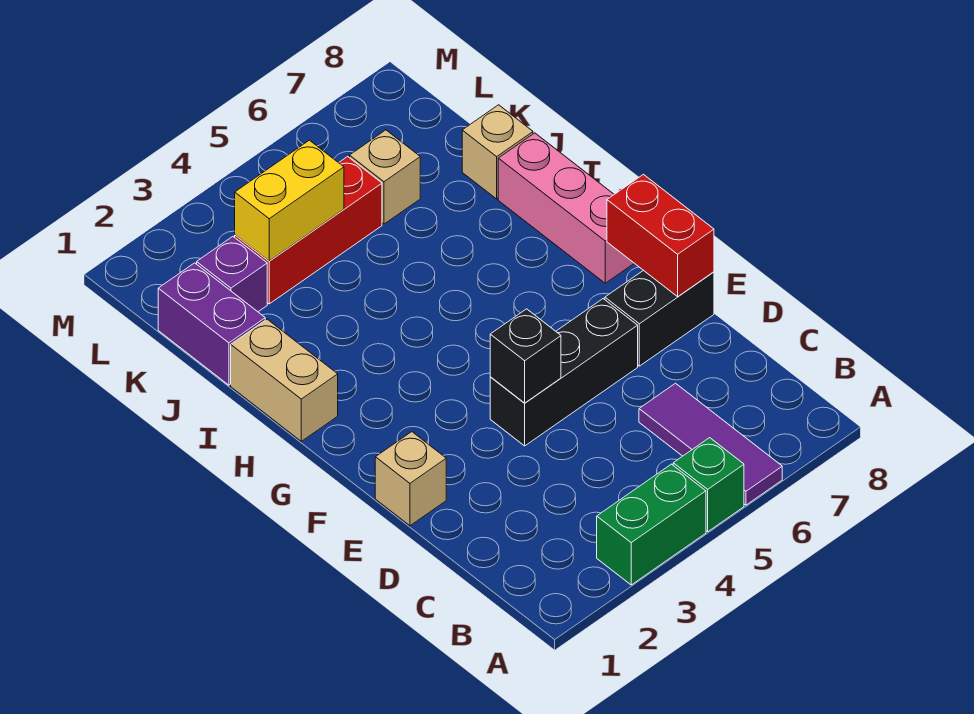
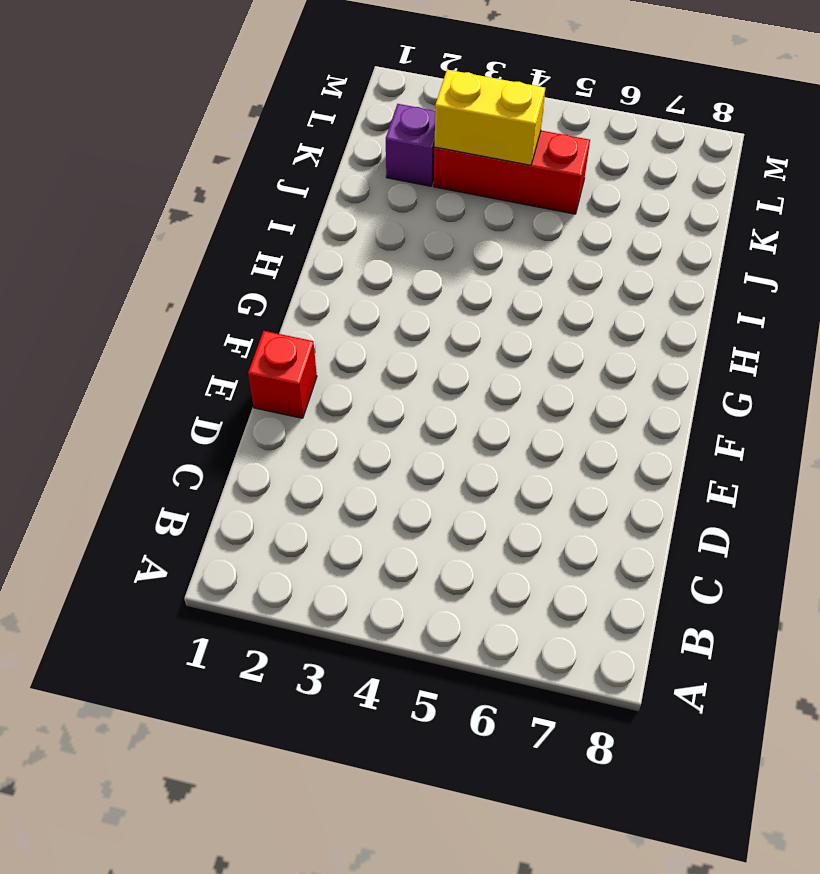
red brick E1 level 1 -> tan brick E1 level 1
none -> green brick A3:A4 level 1
none -> green brick A5 level 1
none -> purple tile A6:C6 level 1

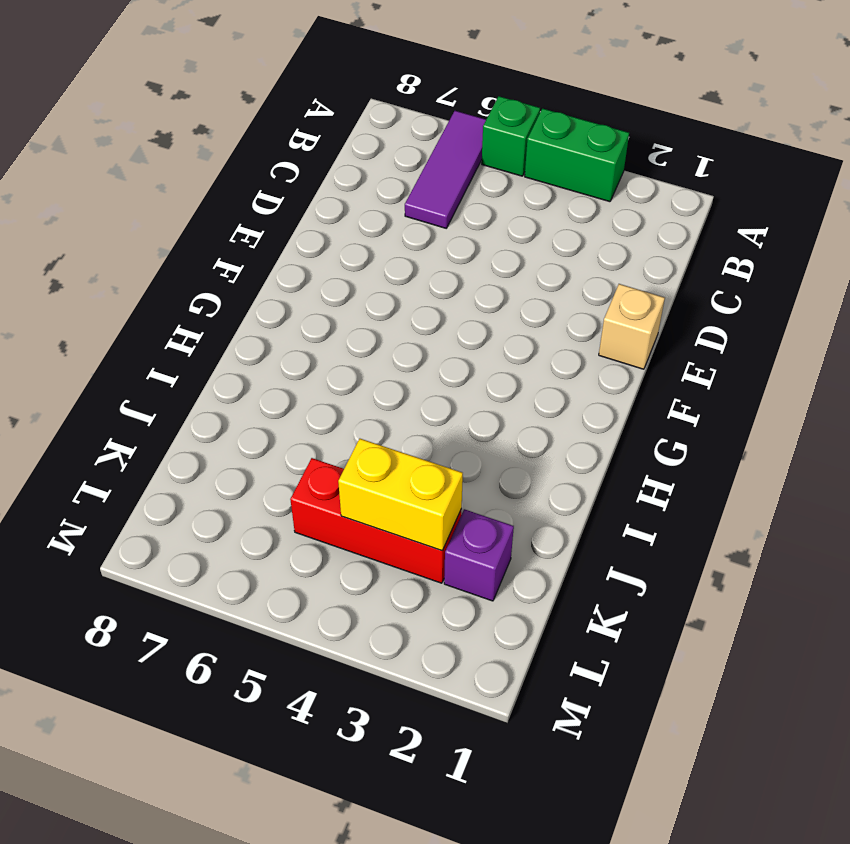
none -> black brick E4:E6 level 1
none -> black brick E7:E8 level 1
none -> pink brick G8:I8 level 1

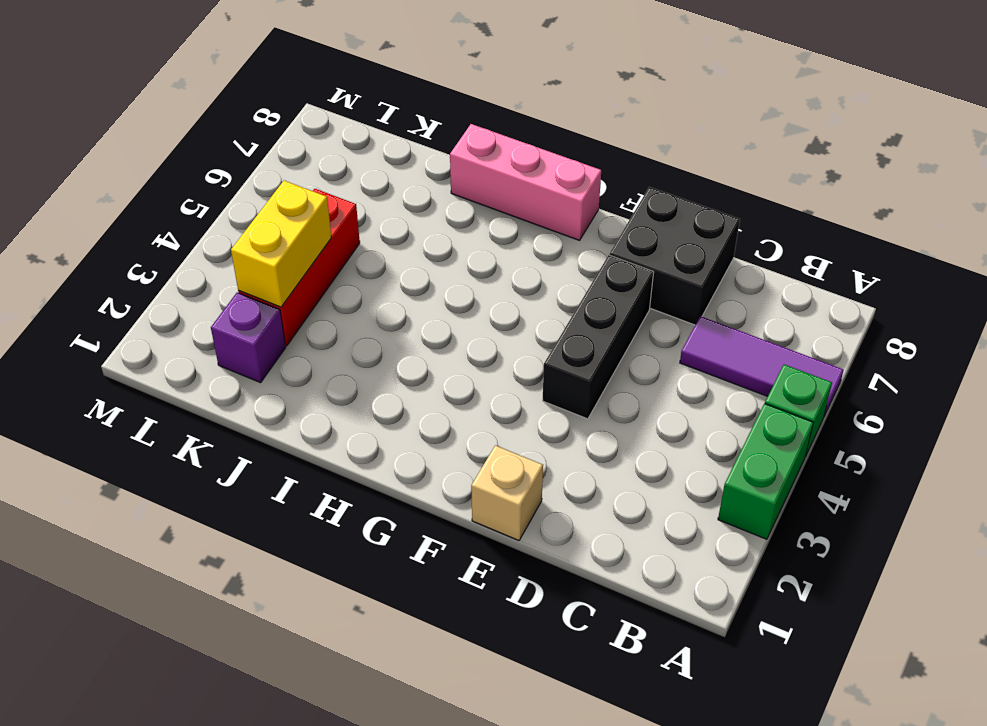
black brick D7:E8 level 1 -> black brick E7:E8 level 1
none -> tan brick H1:I1 level 1
none -> purple brick J1:K1 level 1
none -> tan brick J8 level 1

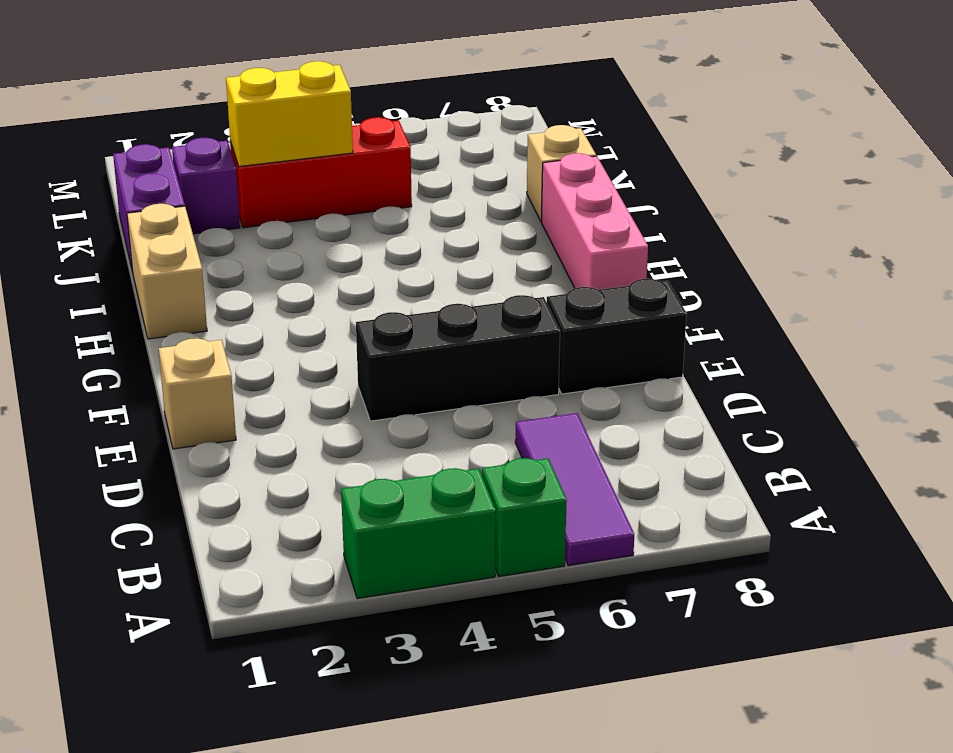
none -> tan brick K6 level 1
none -> black brick E4 level 2
none -> red brick E8:F8 level 2

